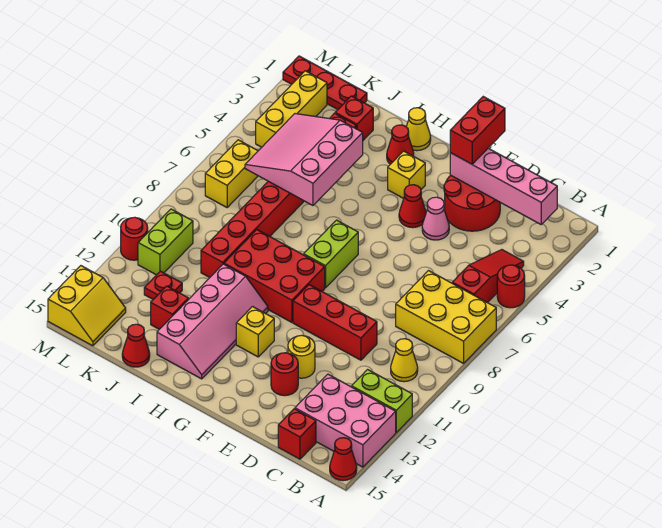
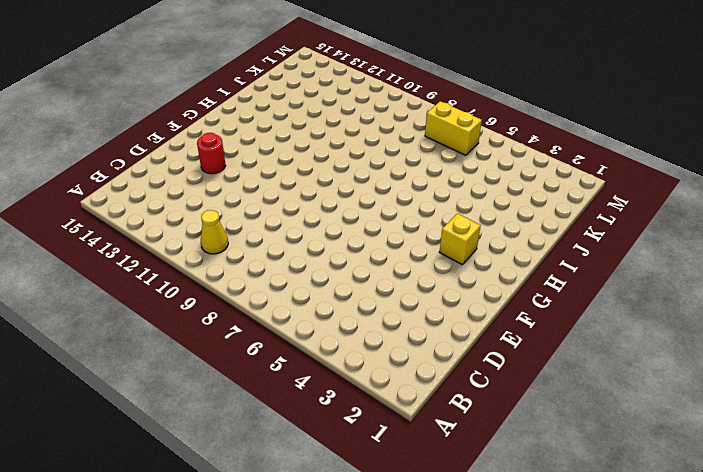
none -> red round brick A5 level 1
none -> yellow brick A7:C8 level 1
none -> lime brick A12:B12 level 1
none -> pink brick A13:C14 level 1

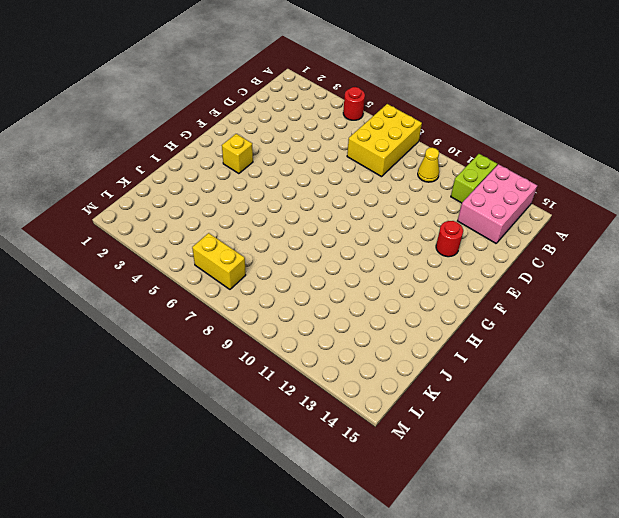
none -> red cone A15 level 1
none -> red slope B4:B6 level 1 top 6
none -> red brick C15 level 1
none -> red round brick D2:E3 level 1

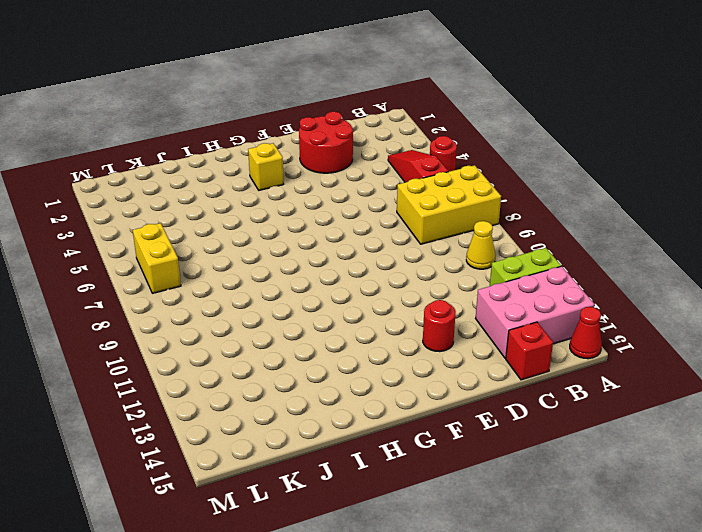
none -> red brick D10:F10 level 1
none -> pink cone E4 level 1
none -> yellow round brick E12 level 1
none -> red cone F4 level 1

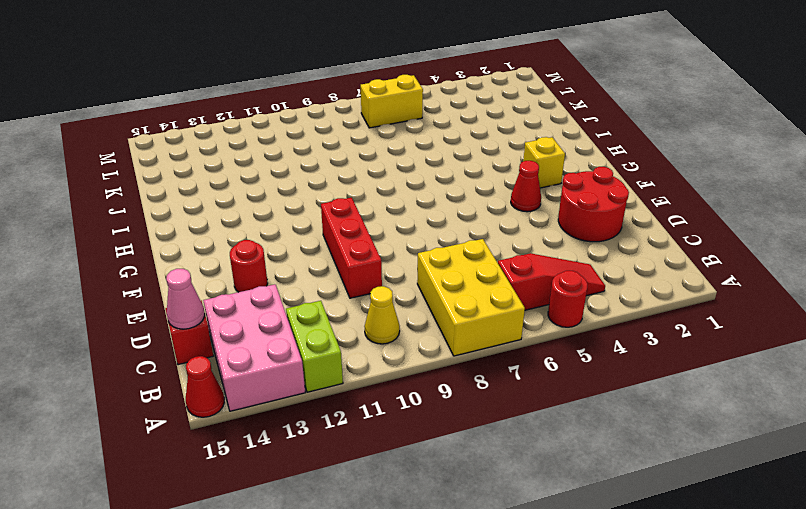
pink cone C15 level 2 -> pink cone E4 level 1
none -> yellow round brick E12 level 1
none -> lime brick G7:G8 level 1
none -> red brick G9:I10 level 1
none -> yellow brick G12 level 1

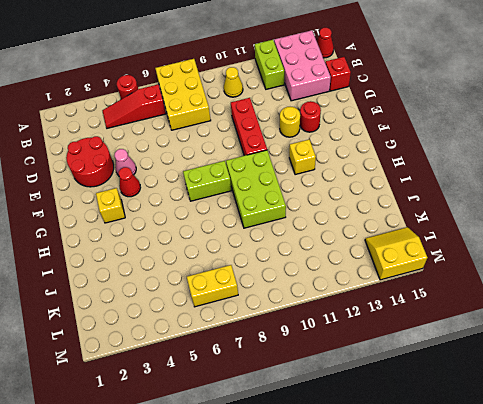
lime brick G9:I10 level 1 -> red brick G9:I10 level 1
none -> yellow cone H1 level 1
none -> red cone H2 level 1
none -> pink slope H11:I14 level 1 top I
none -> red brick J2 level 1

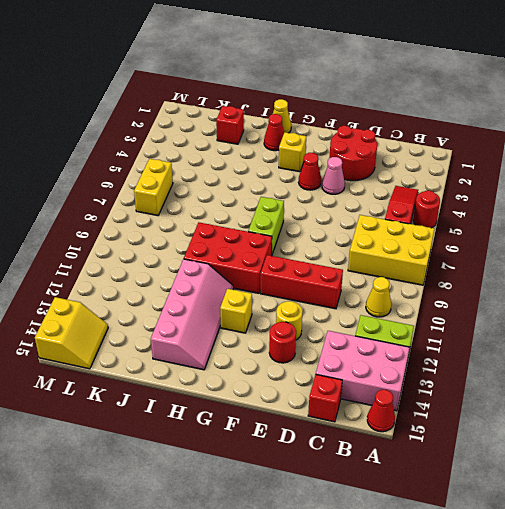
none -> red brick J3:J10 level 1
none -> red brick J13 level 1
none -> red cone J15 level 1
none -> red plate K1:M1 level 1

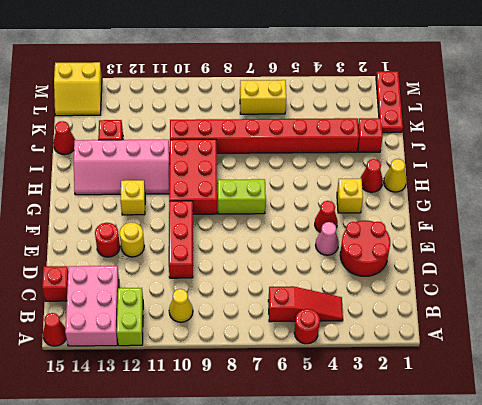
none -> yellow brick A7:C8 level 1
none -> red plate K12 level 1
none -> yellow brick L2:L4 level 1
none -> lime brick L10:L11 level 1

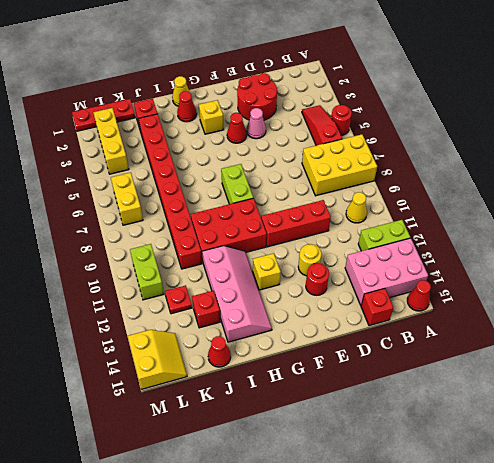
none -> red round brick M11 level 1
none -> pink brick B2:E2 level 2
none -> pink slope I4:K6 level 2 top I
none -> red brick E1:E2 level 3

